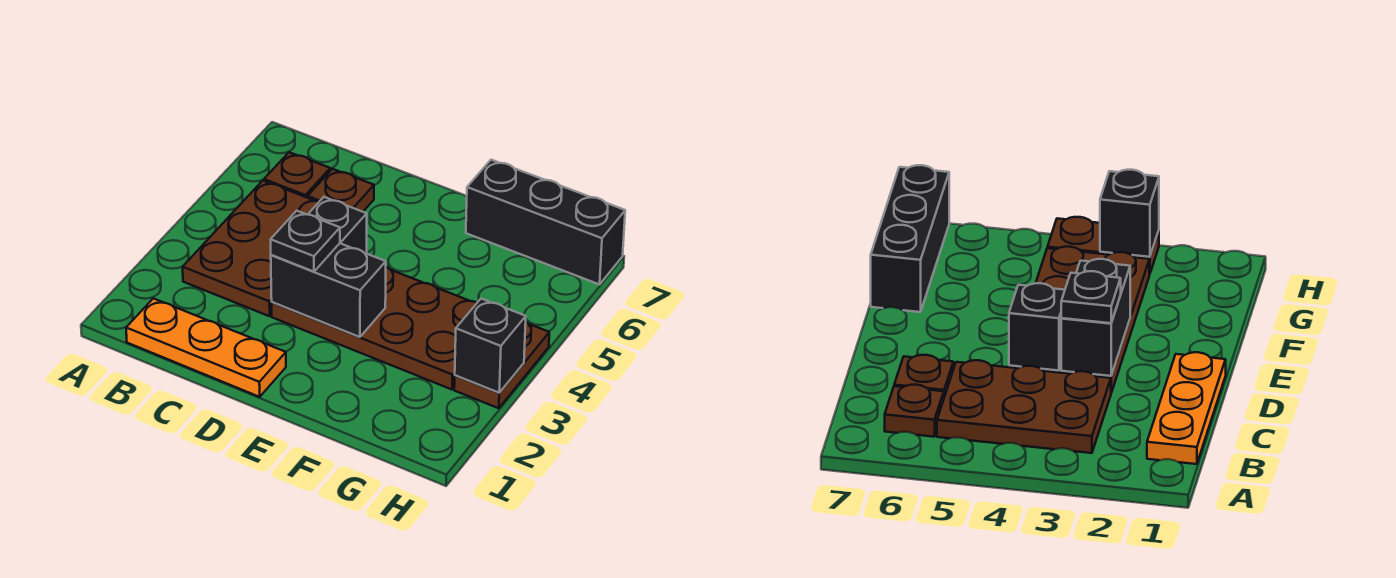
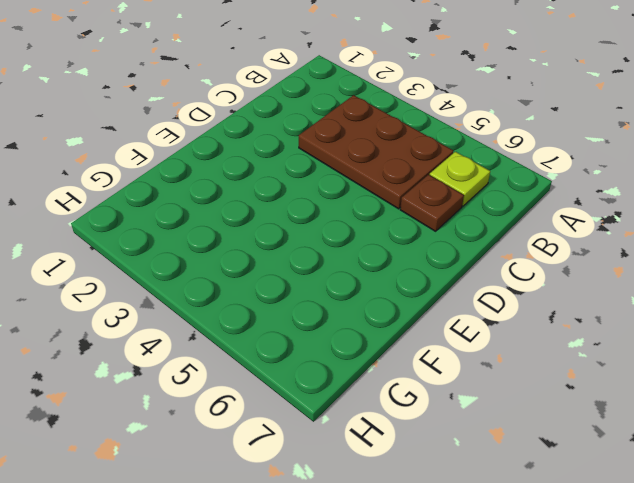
lime plate B6 level 1 -> brown plate B6 level 1
none -> orange plate B1:D1 level 1
none -> brown plate D3:G4 level 1

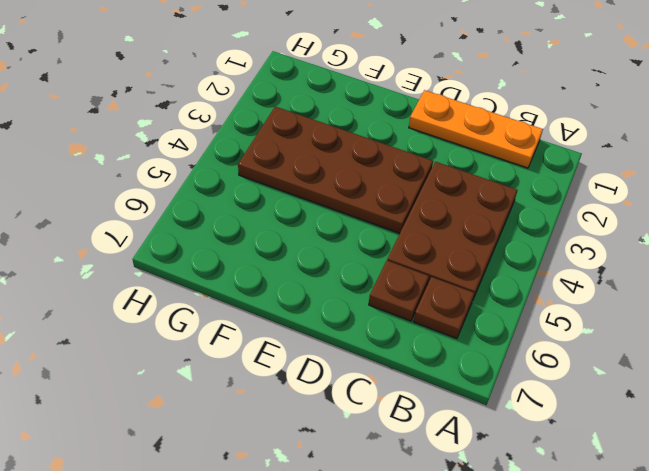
none -> black brick F7:H7 level 1
none -> brown plate H3:H4 level 1

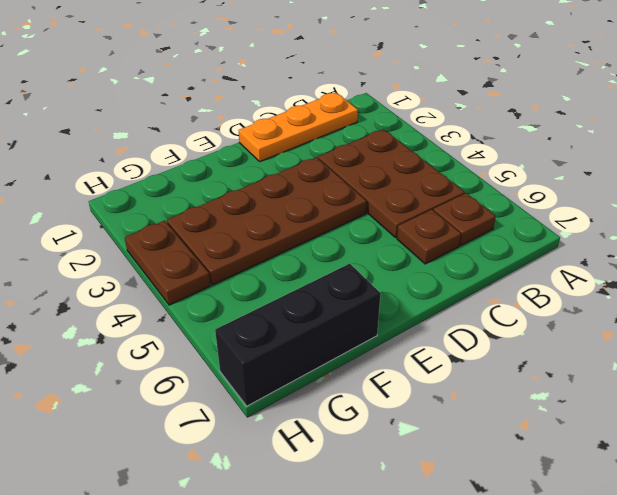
none -> black brick D3:E3 level 2
none -> black brick D4 level 2

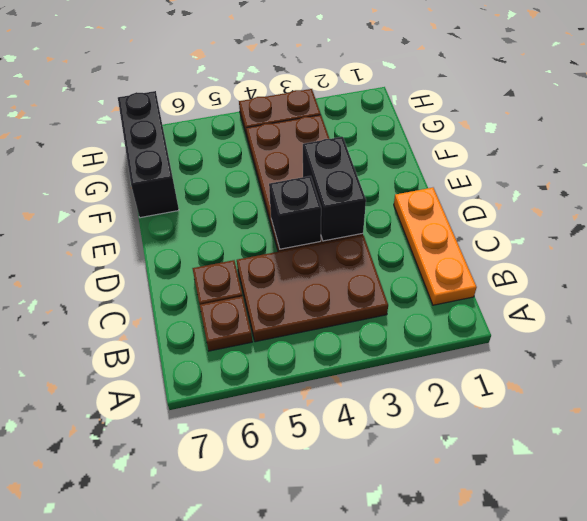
none -> black brick H3 level 2
none -> black plate D3 level 3

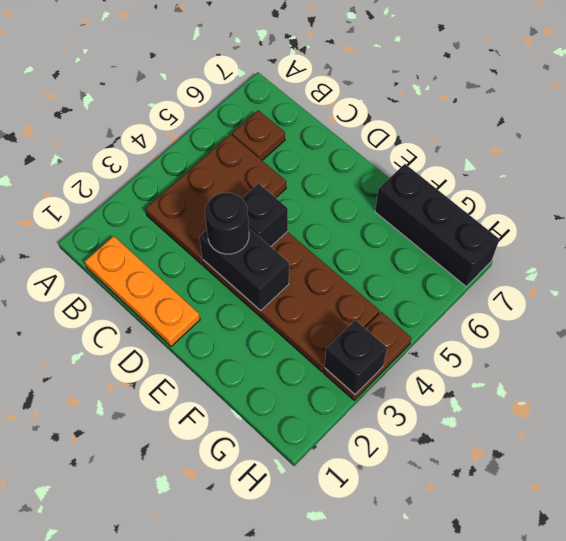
black round brick D3 level 3 -> black plate D3 level 3
none -> brown plate C6 level 1

